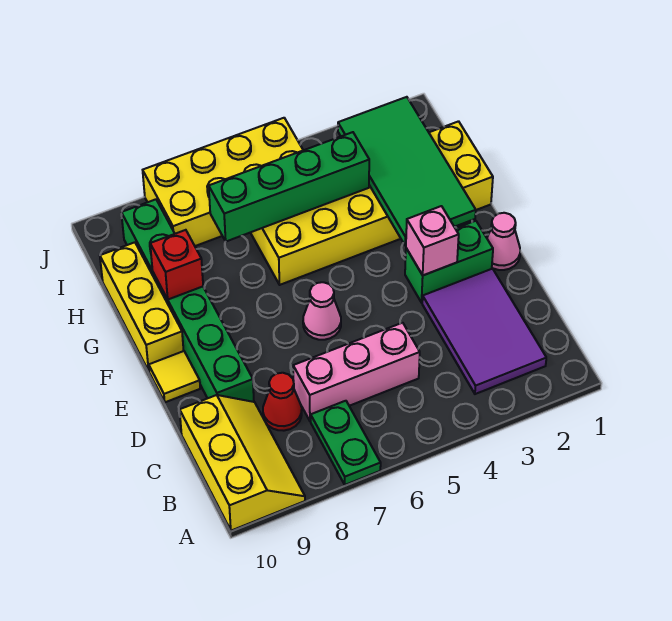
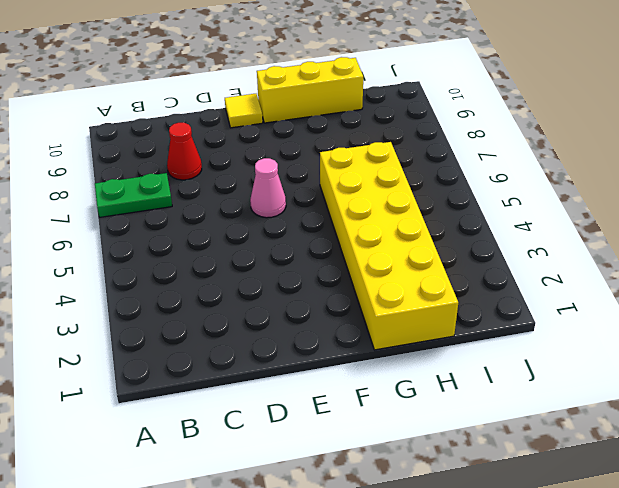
none -> yellow slope A9:C10 level 1 top 10
none -> purple tile B2:D3 level 1
none -> pink brick C5:C7 level 1

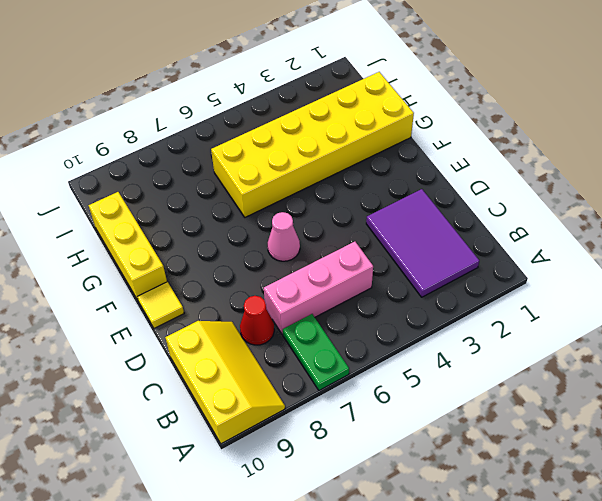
none -> green brick D9:I9 level 1
none -> pink cone E1 level 1
none -> green brick E2:E3 level 1

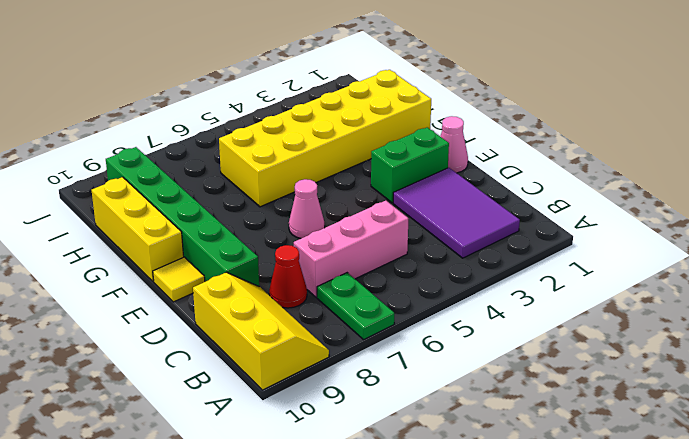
none -> yellow brick I5:J8 level 1
none -> pink brick E3 level 2
none -> green tile F2:I3 level 2

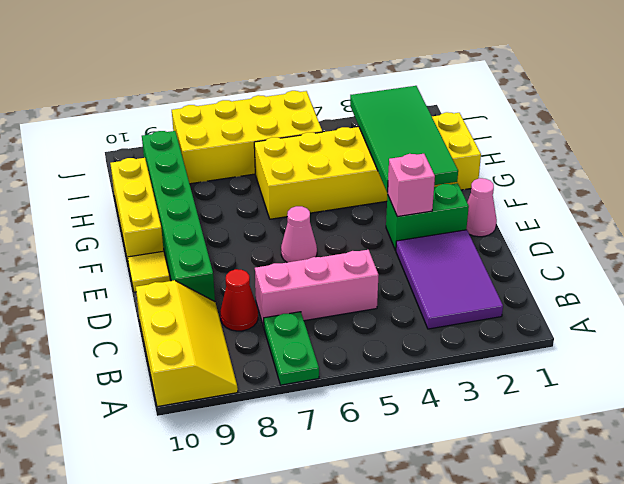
none -> red brick G9 level 2
none -> green brick H4:H7 level 2

